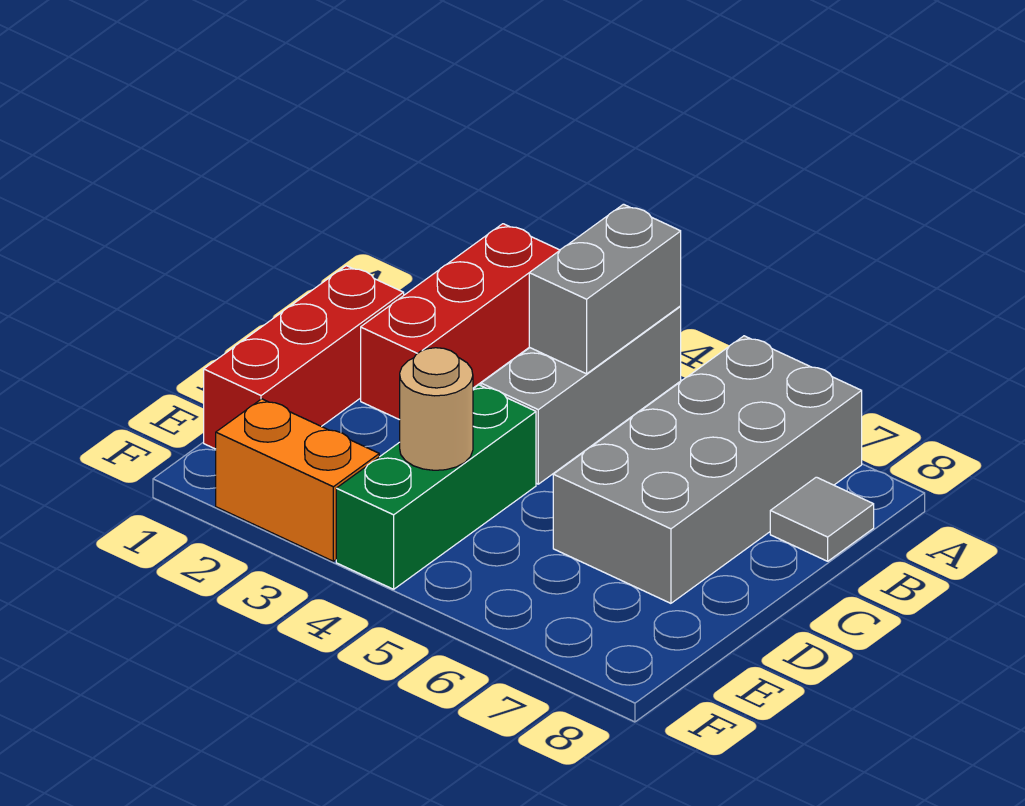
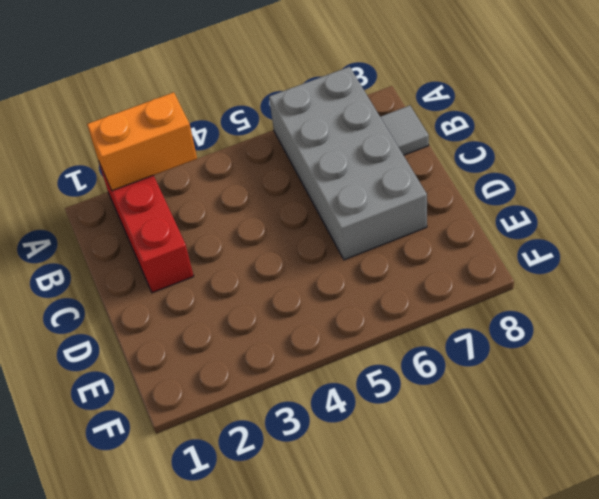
orange brick A2:A3 level 2 -> orange brick F2:F3 level 1
none -> grey brick A4:C4 level 1
none -> red brick C1:E1 level 1

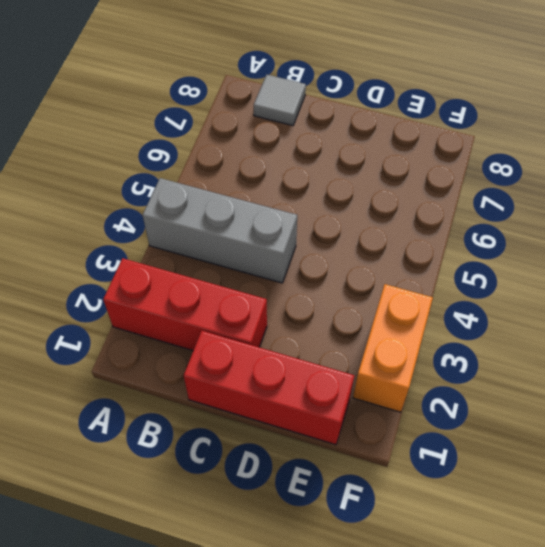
none -> grey brick A6:D7 level 1
none -> green brick D4:F4 level 1

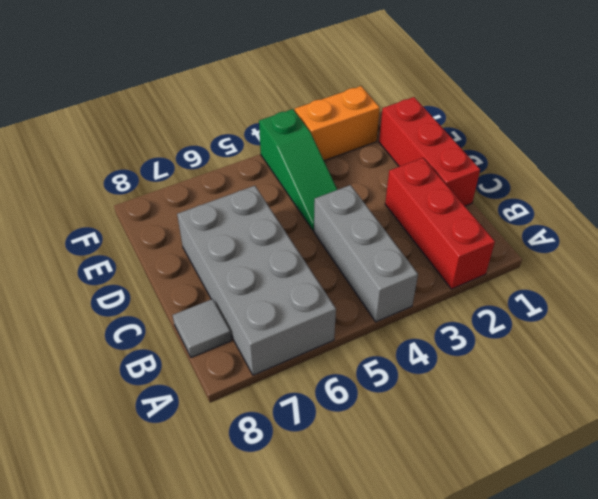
green slope D4:F4 level 1 top F -> green brick D4:F4 level 1
none -> grey brick A4:B4 level 2
none -> tan round brick E4 level 2

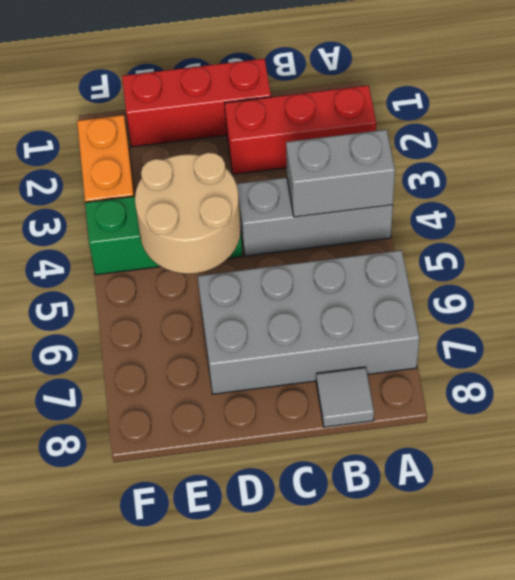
tan round brick D4:E5 level 2 -> tan round brick E4 level 2

